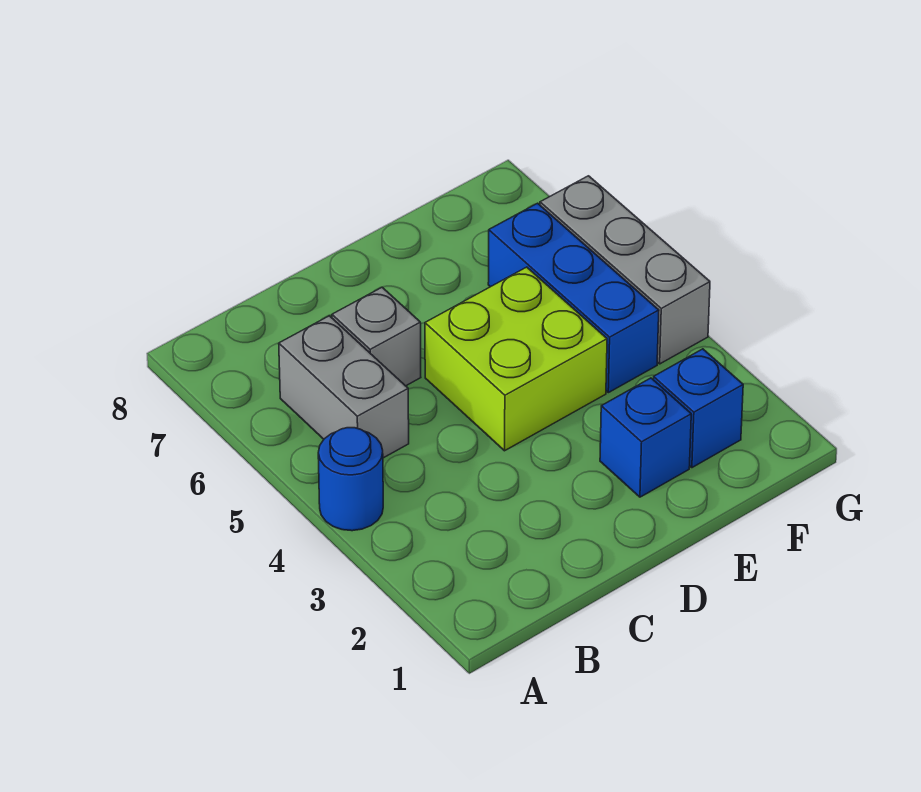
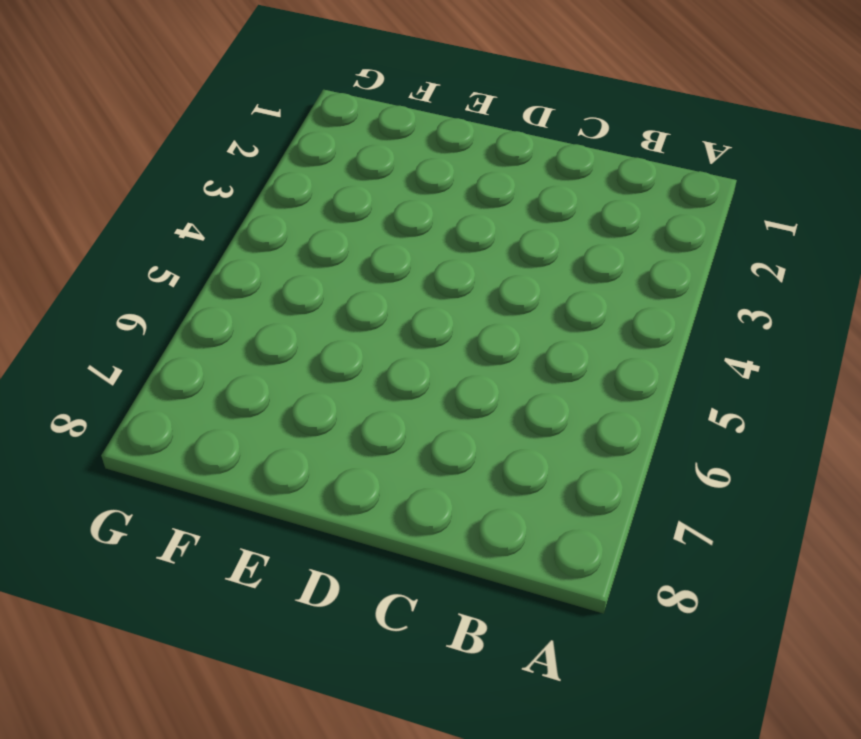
none -> blue round brick A4 level 1
none -> grey brick B5:B6 level 1

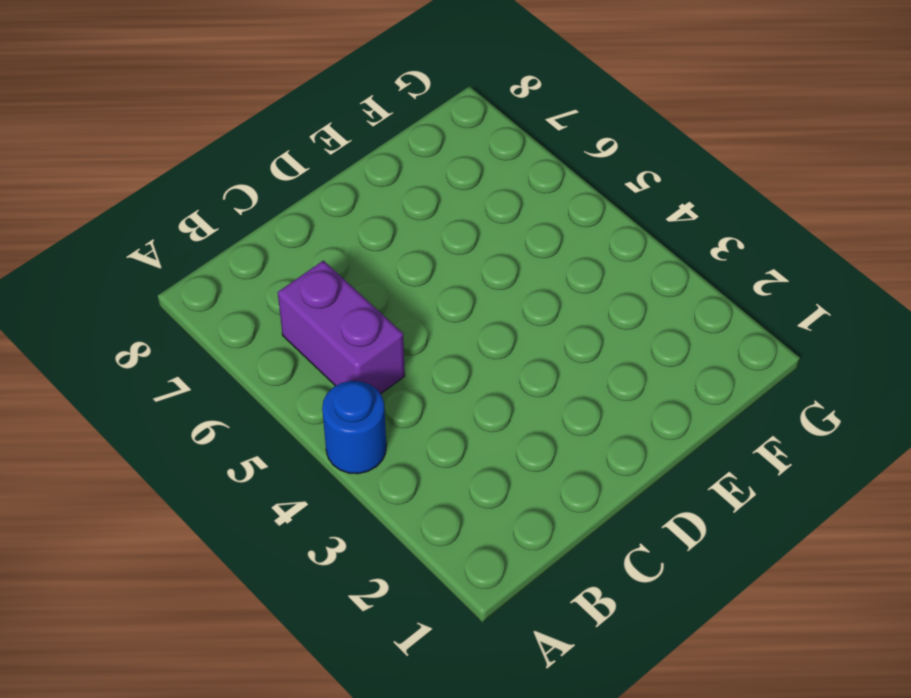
purple brick B5:B6 level 1 -> grey brick B5:B6 level 1
none -> grey brick C6 level 1
none -> lime brick D4:E5 level 1

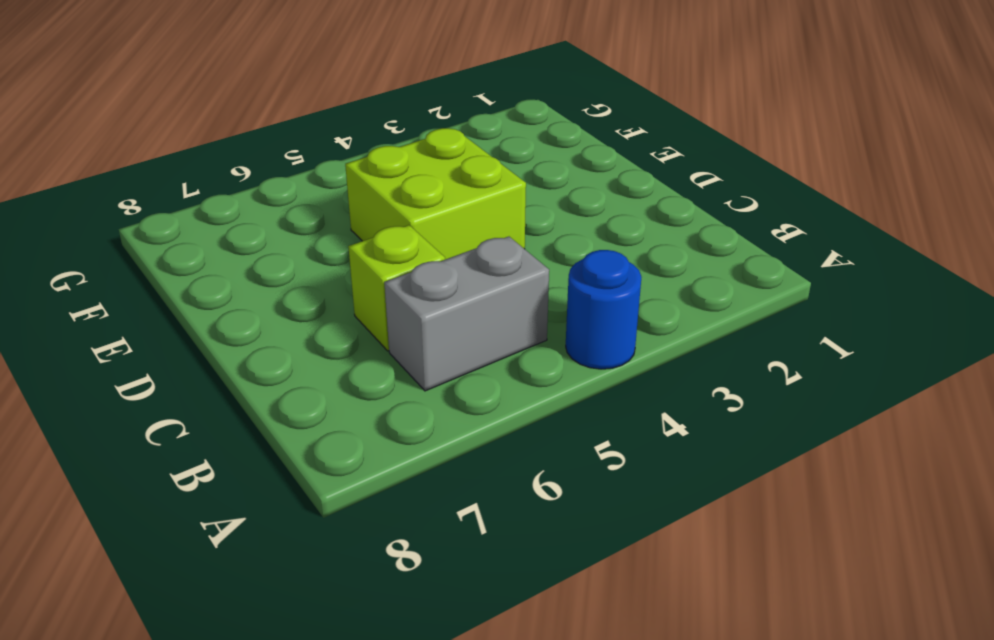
lime brick C6 level 1 -> grey brick C6 level 1
none -> blue brick E2 level 1
none -> blue brick F2 level 1

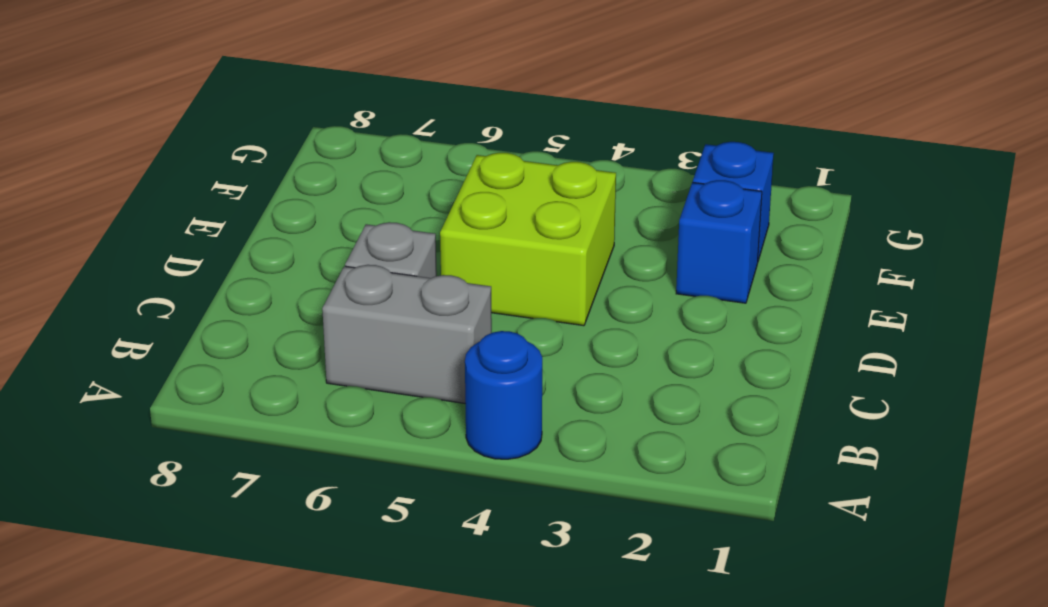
none -> blue brick F4:F6 level 1
none -> grey brick G4:G6 level 1

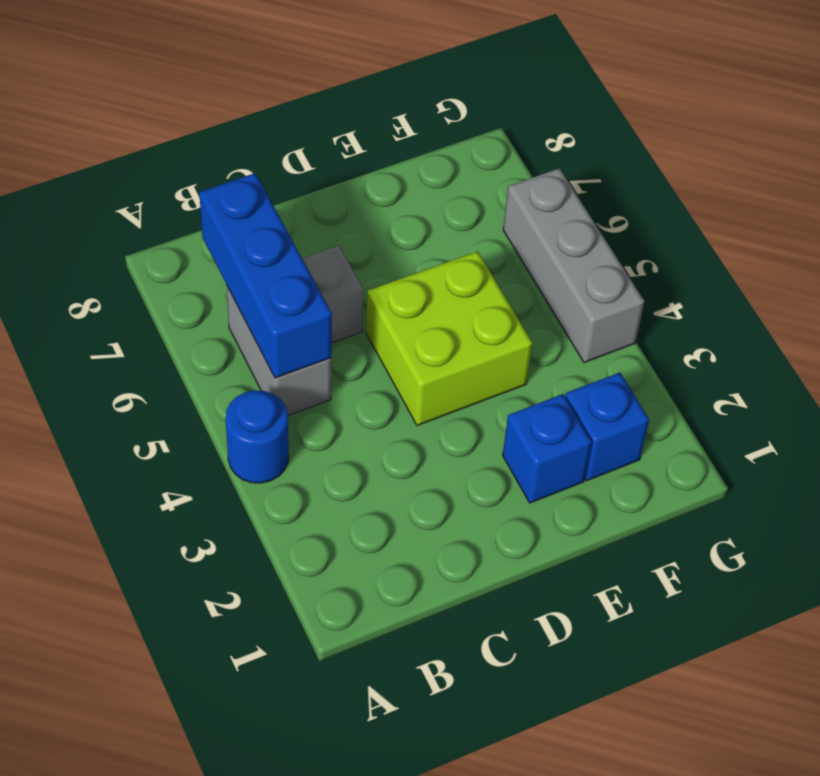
blue brick B5:B7 level 2 -> blue brick F4:F6 level 1

